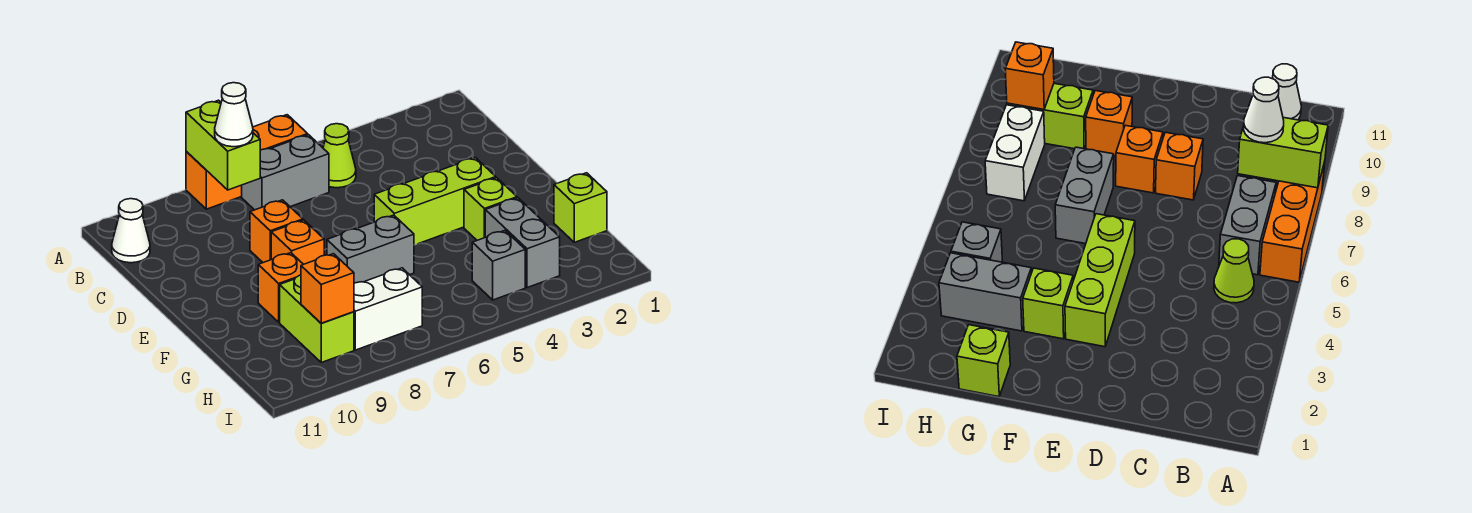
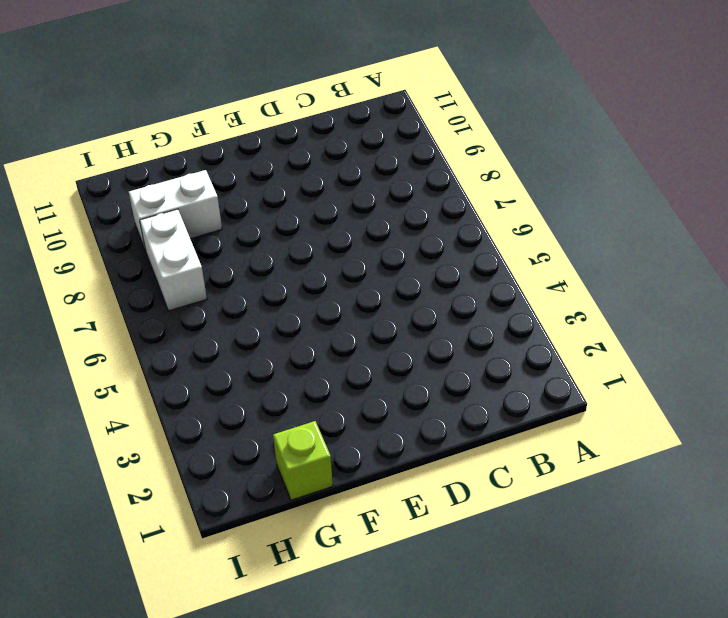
white brick G9:H9 level 1 -> lime brick G9:H9 level 1
none -> orange brick A6:A8 level 1
none -> lime cone B5 level 1
none -> grey brick B6:B7 level 1

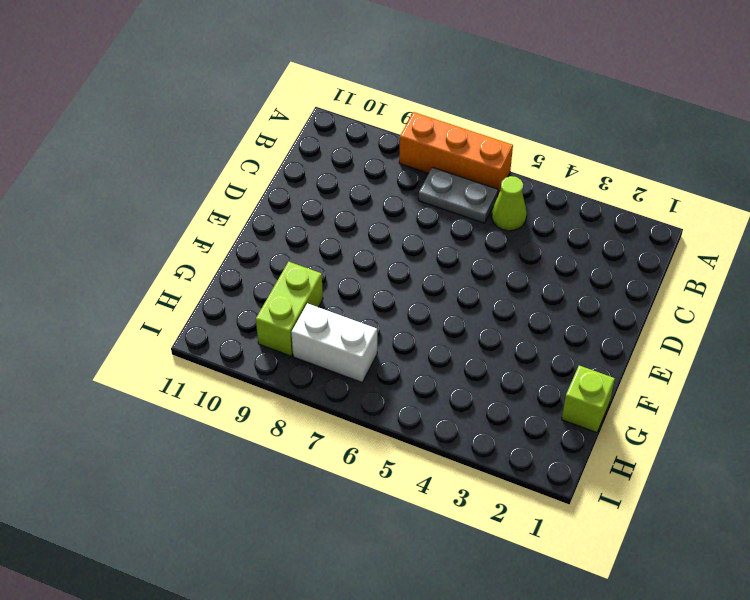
grey plate B6:B7 level 1 -> grey brick B6:B7 level 1
none -> white cone B11 level 1
none -> orange brick D8 level 1
none -> lime brick E3:E5 level 1

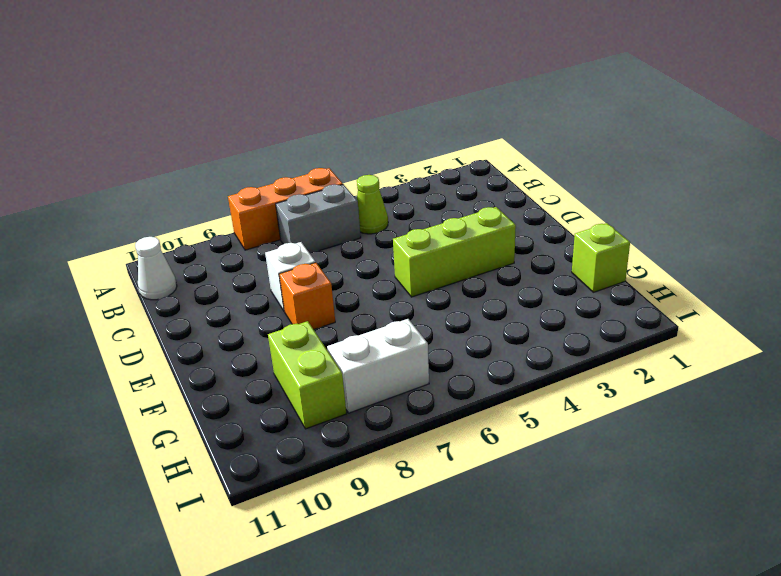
white brick D8 level 1 -> orange brick D8 level 1
none -> lime brick F3 level 1
none -> grey brick F6:F7 level 1
none -> orange brick F9 level 1

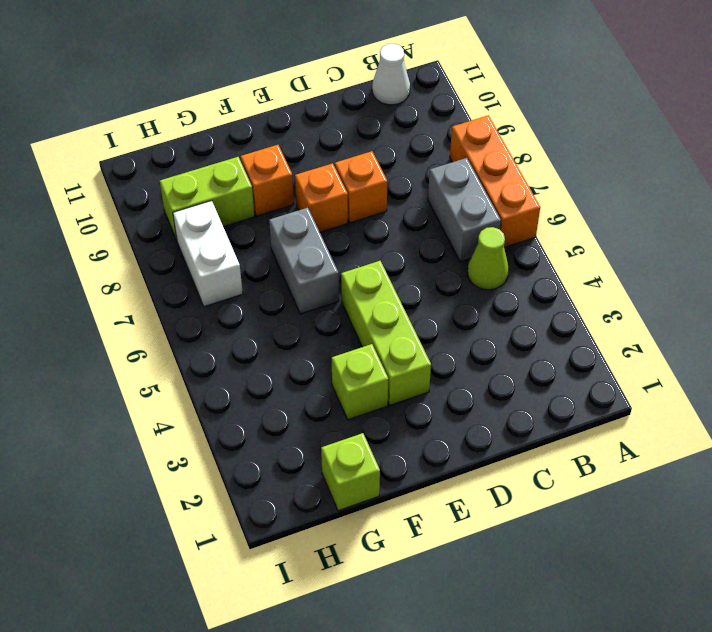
none -> grey brick G3:H3 level 1
none -> grey brick H4 level 1
none -> lime brick A8:B8 level 2

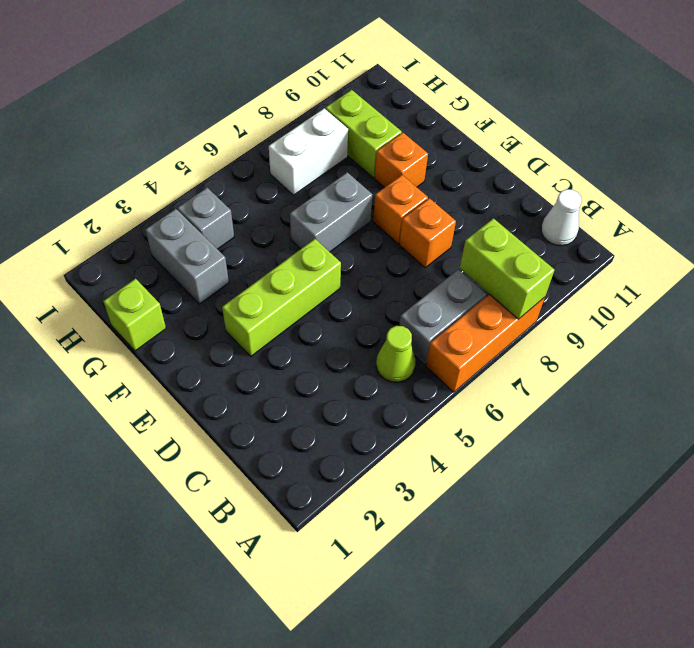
none -> lime brick F3 level 1
none -> orange brick H9 level 2
none -> white cone B8 level 3

